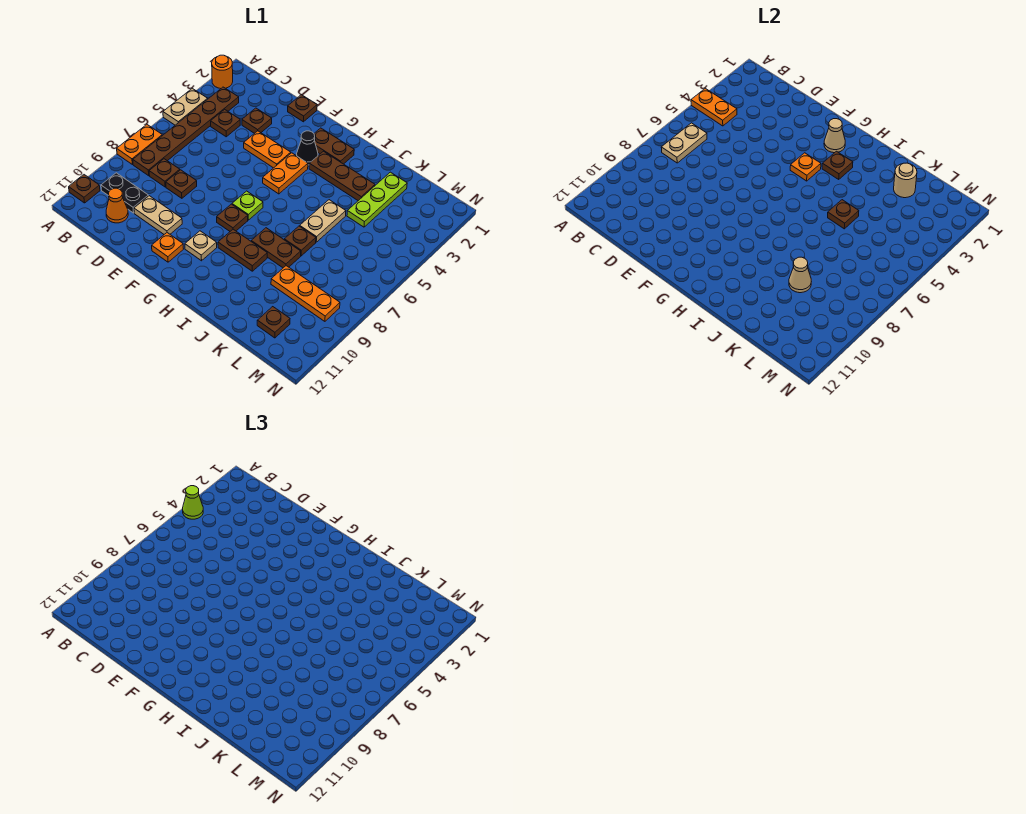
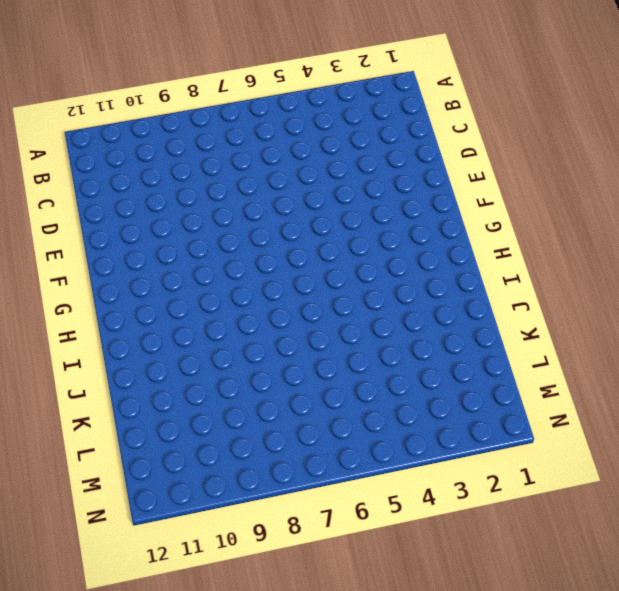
none -> orange round brick A2 level 1
none -> tan plate A4:A5 level 1
none -> orange plate A7:A8 level 1
none -> brown plate A11 level 1

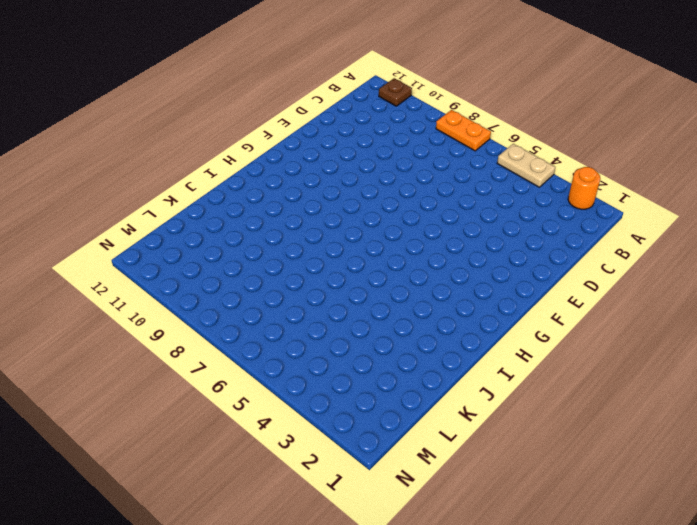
none -> brown plate B3:B8 level 1
none -> black plate B10:C10 level 1
none -> brown plate C4 level 1
none -> brown plate C8 level 1

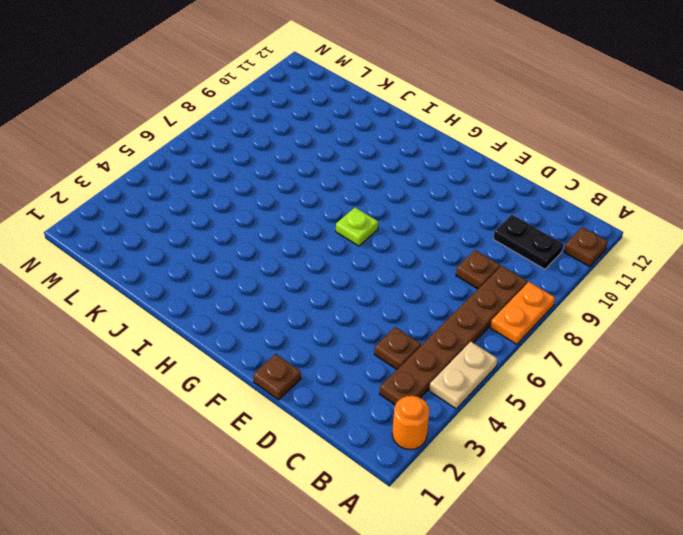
none -> orange cone C11 level 1
none -> brown plate D3 level 1
none -> brown plate D8 level 1
none -> tan plate D10:E10 level 1

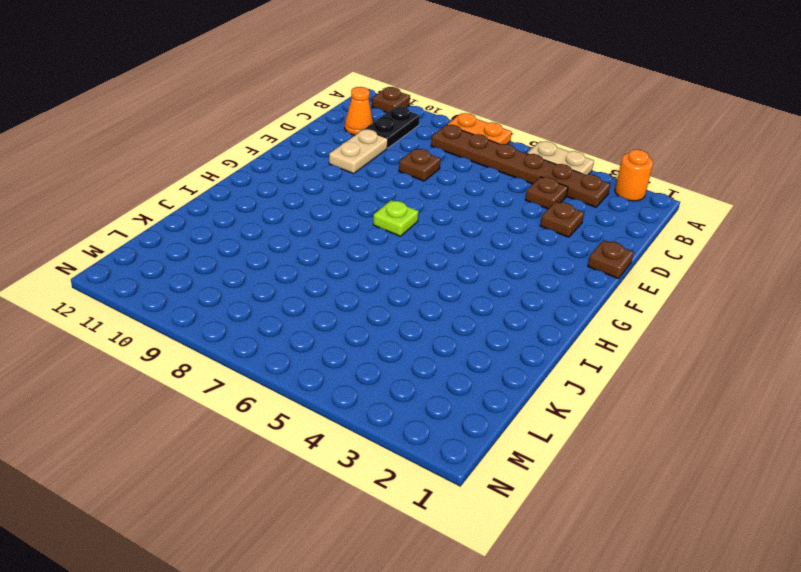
none -> brown plate C8 level 1
none -> orange plate E4:F4 level 1
none -> orange plate F11 level 1
none -> brown plate G2:H2 level 1

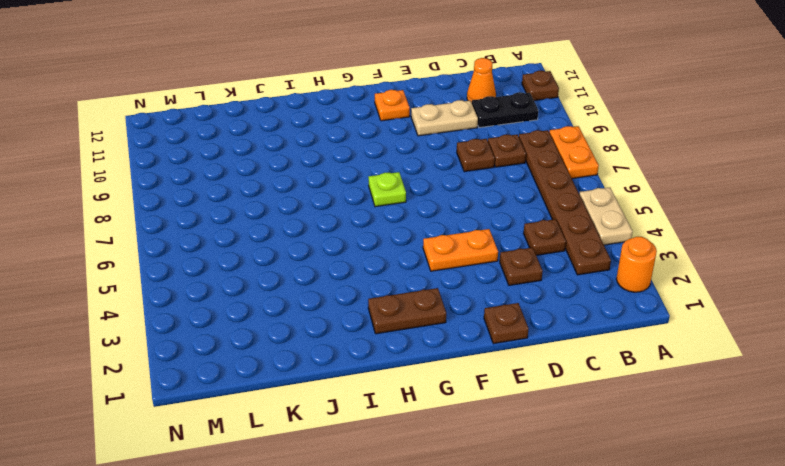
none -> black cone G3 level 1
none -> orange plate G4:G5 level 1
none -> brown plate G8 level 1
none -> tan plate G10 level 1

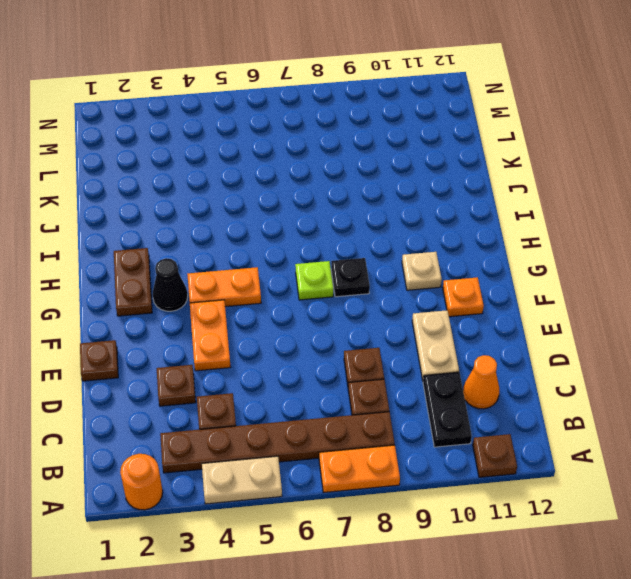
black plate G8 level 1 -> brown plate G8 level 1
none -> brown plate H3:J3 level 1
none -> brown plate H9:I9 level 1
none -> brown plate I8:J8 level 1
none -> tan plate J5:J6 level 1

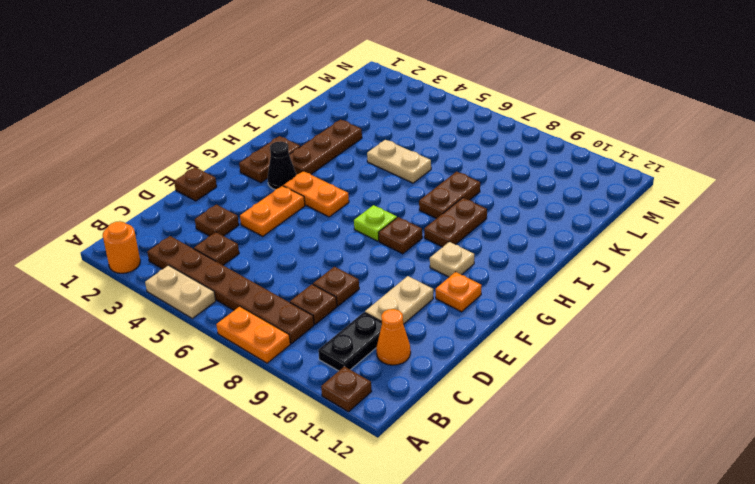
none -> brown plate J7 level 1
none -> lime plate K2:K4 level 1
none -> orange plate K9:M9 level 1
none -> brown plate L11 level 1

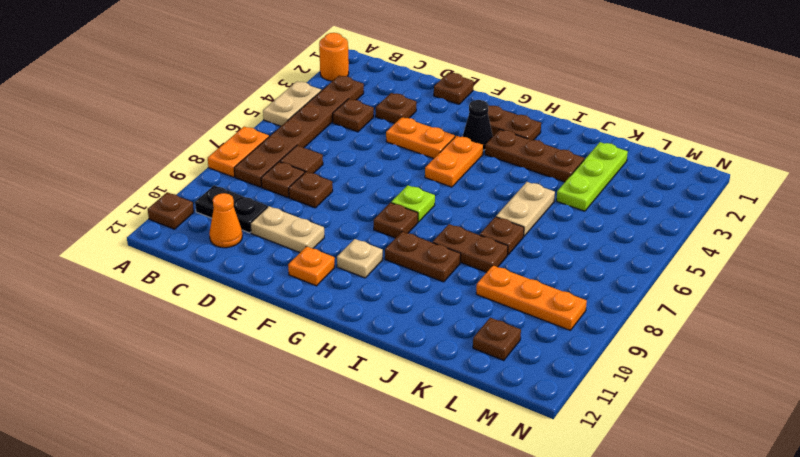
brown tile C7 level 1 -> none
none -> orange plate A4:B4 level 2
none -> tan plate B6:B7 level 2
none -> tan cone G2 level 2
none -> orange plate G4 level 2

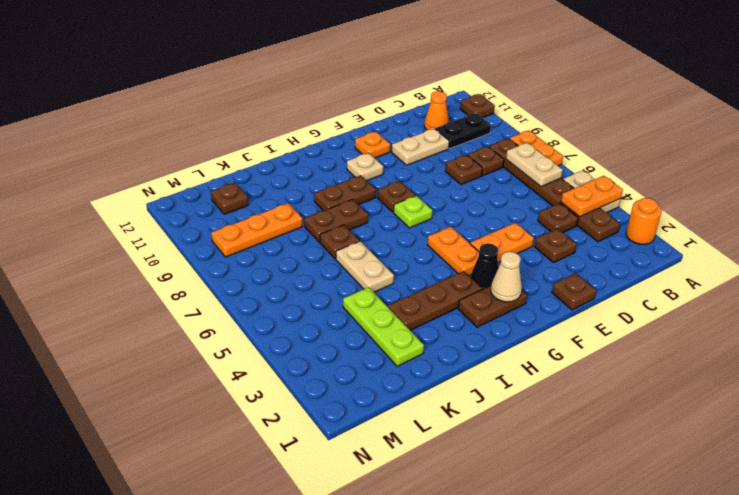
none -> orange plate G4 level 2
none -> brown plate H3 level 2
none -> brown plate J5 level 2
none -> tan round brick K2 level 2

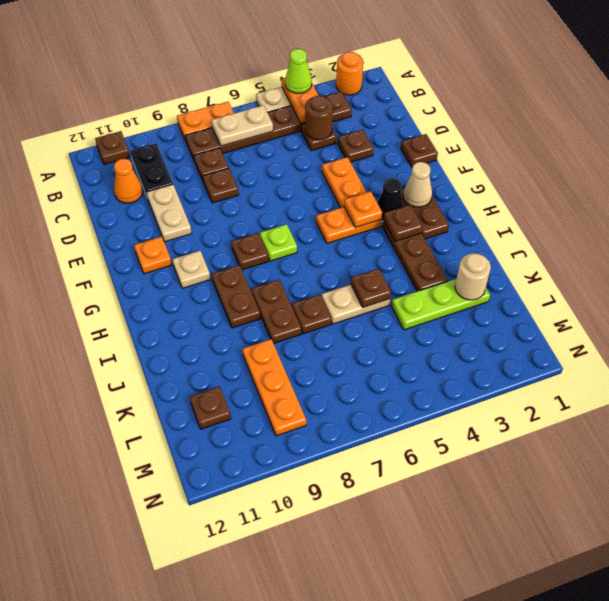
brown round brick C4 level 2 -> none
none -> tan cone K9 level 2

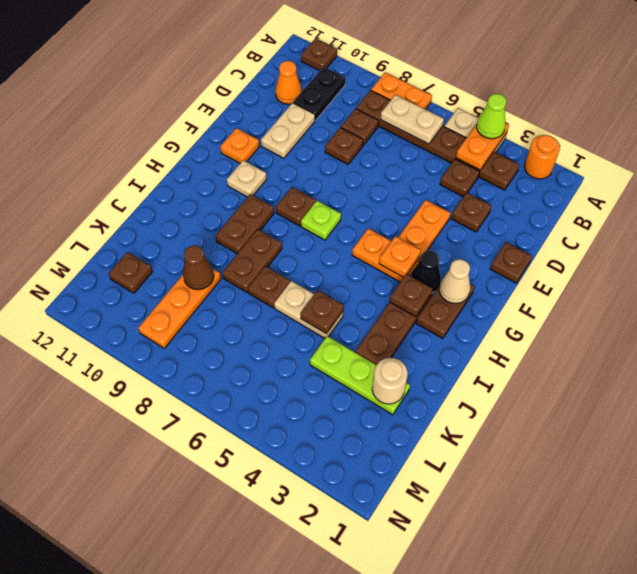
brown cone K9 level 2 -> tan cone K9 level 2

